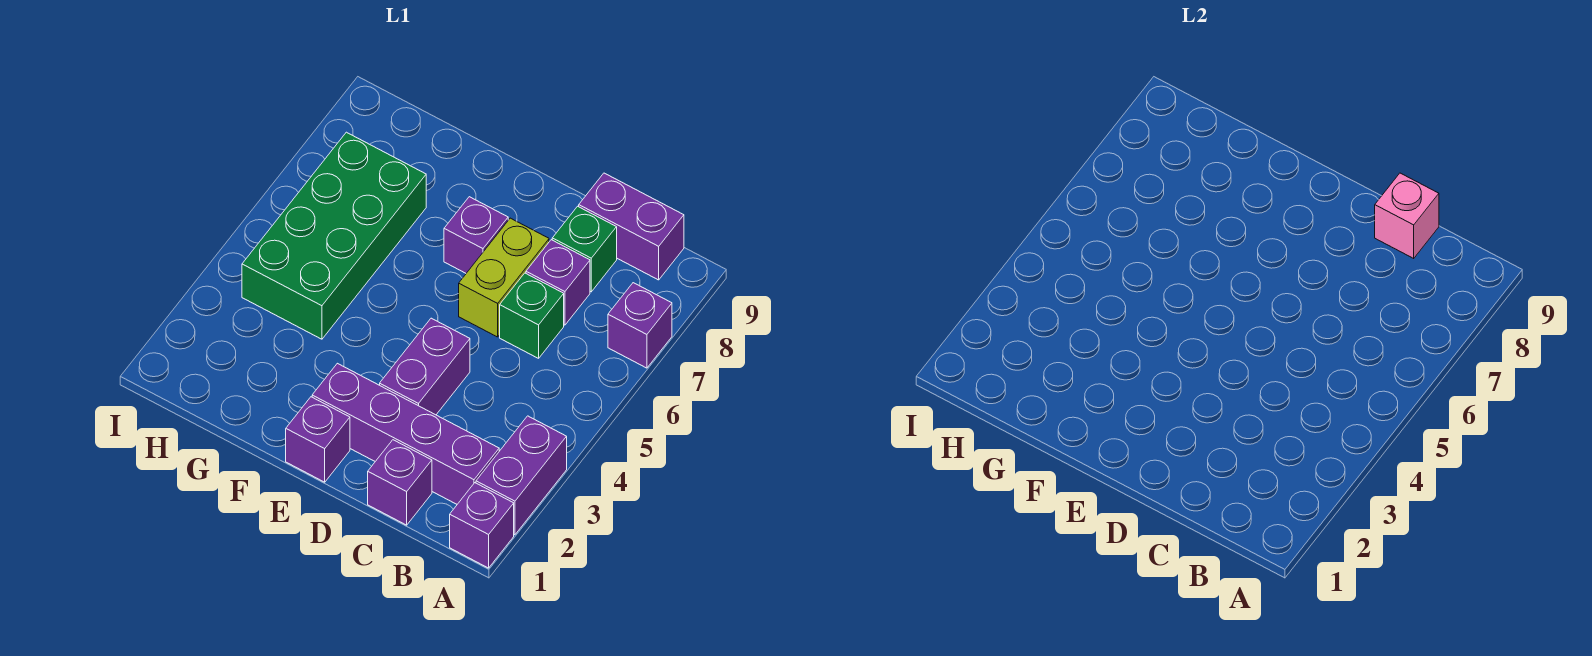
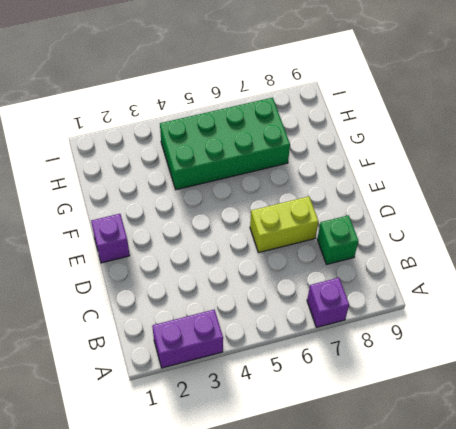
none -> purple brick A1 level 1
none -> purple brick B2:E2 level 1
none -> purple brick B9:C9 level 1

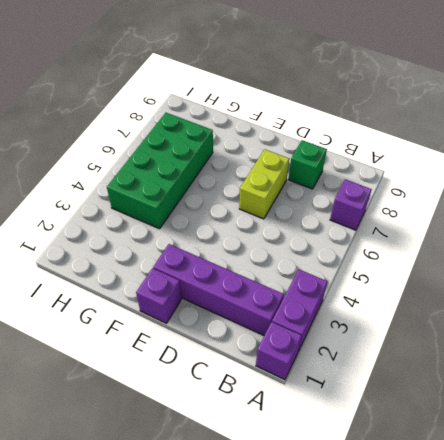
none -> purple brick B9:C9 level 1
none -> purple brick C1 level 1
none -> green brick C6 level 1

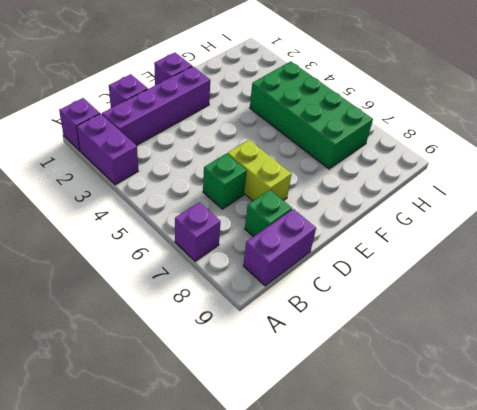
none -> purple brick C7 level 1
none -> purple brick D3:D4 level 1
none -> purple brick E7 level 1

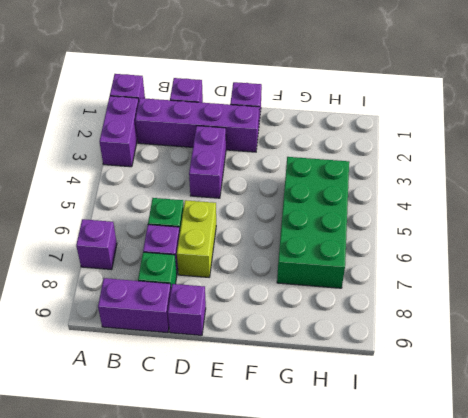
purple brick D9 level 1 -> purple brick E7 level 1
none -> pink brick C9 level 2

